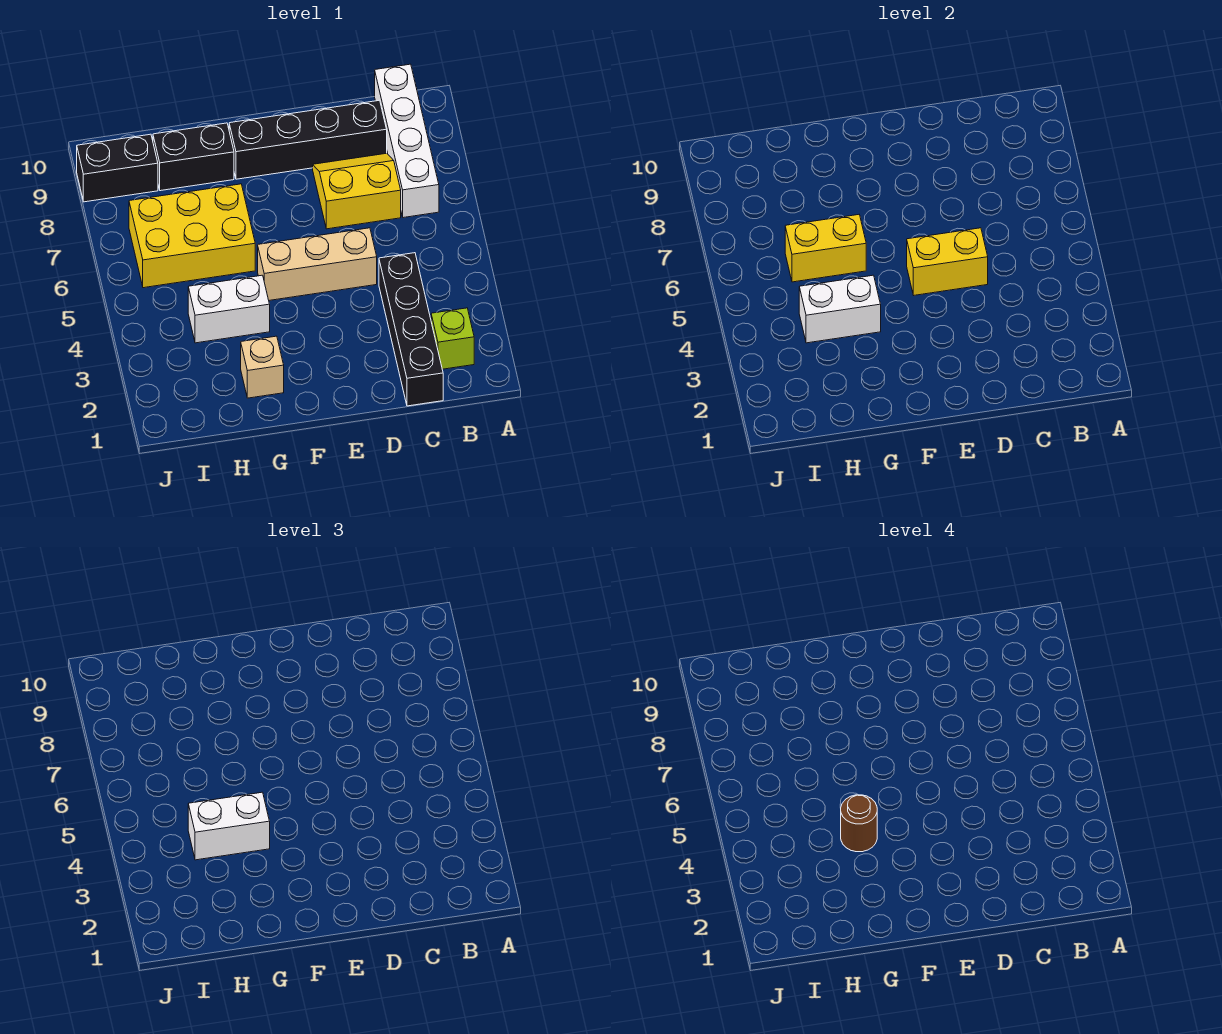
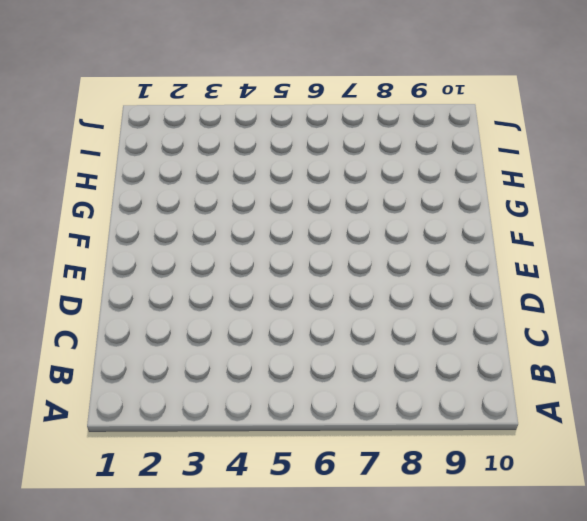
none -> lime brick B2 level 1
none -> white brick B7:B10 level 1
none -> black brick C1:C4 level 1

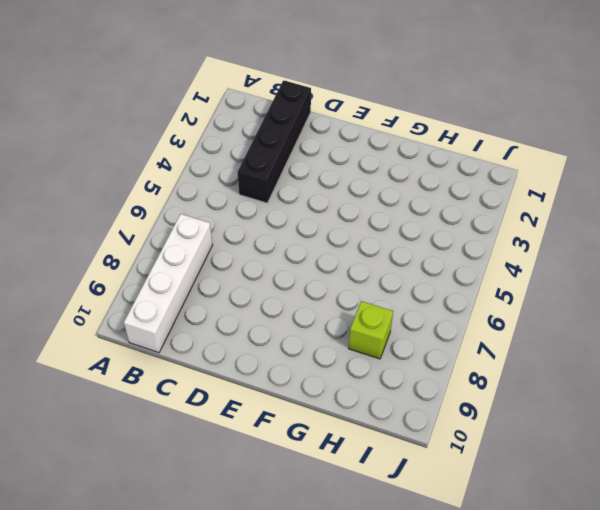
lime brick H8 level 1 -> lime brick B2 level 1
none -> yellow slope C7:D8 level 1 top 7
none -> black brick C9:F9 level 1
none -> tan brick D5:F5 level 1

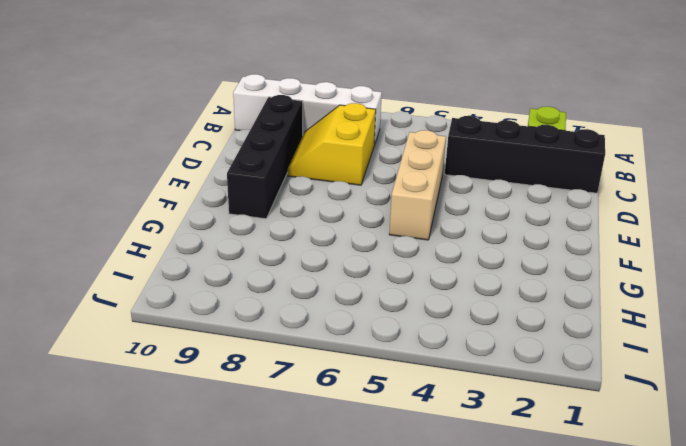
none -> tan brick G2 level 1
none -> white brick G4:H4 level 1
none -> yellow brick G6:I7 level 1

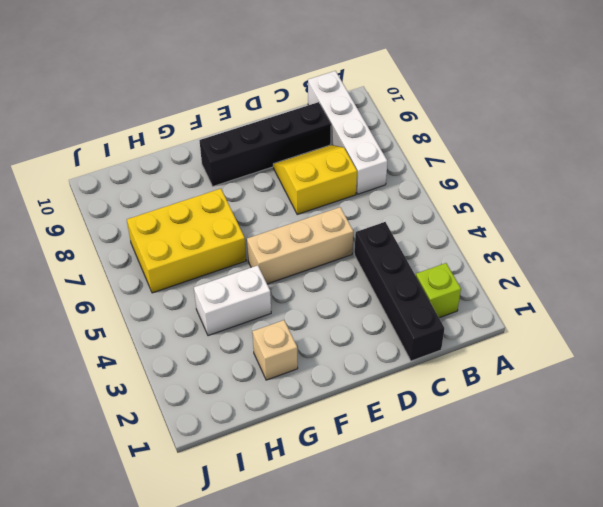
none -> black brick G9:H9 level 1
none -> black brick I9:J9 level 1
none -> yellow brick D5:E5 level 2

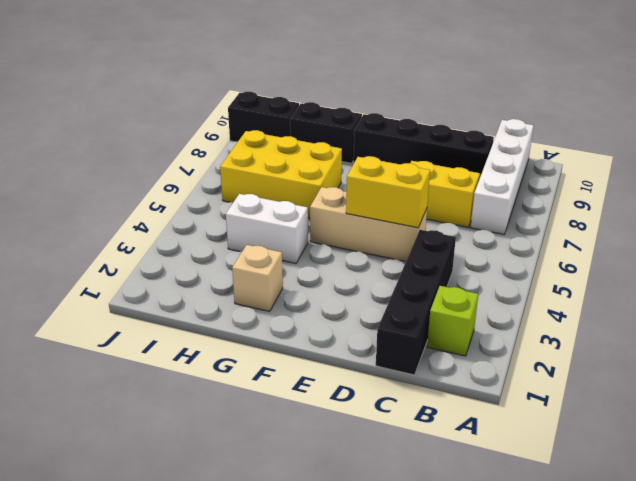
none -> white brick G4:H4 level 2
none -> yellow brick G6:H6 level 2
none -> white brick G4:H4 level 3

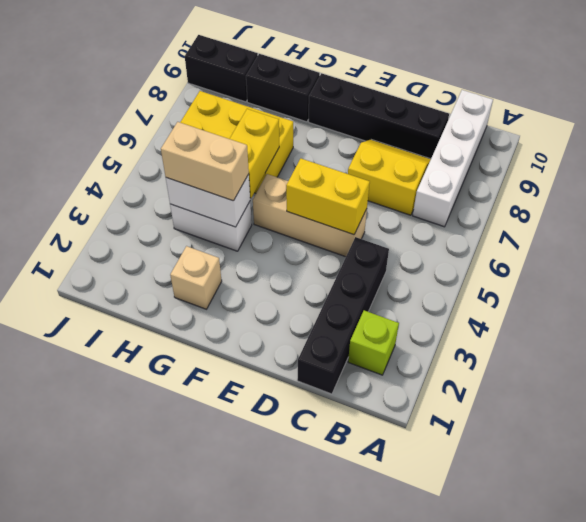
tan brick G4:H4 level 3 -> white brick G4:H4 level 3
yellow brick G5:G6 level 2 -> yellow brick G6:H6 level 2
none -> brown round brick G4 level 4

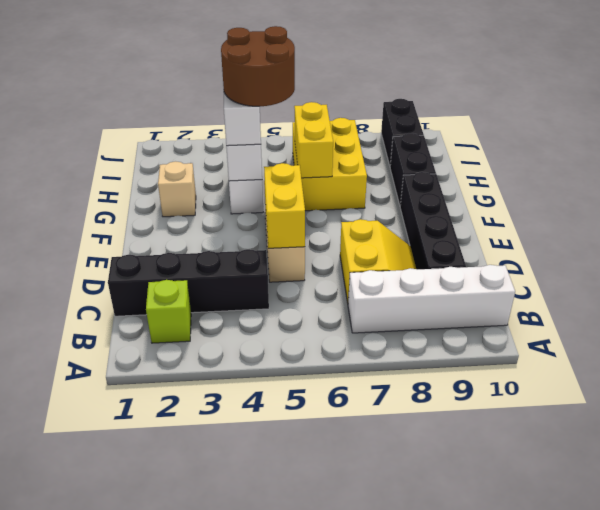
brown round brick G4:H5 level 4 -> brown round brick G4 level 4

